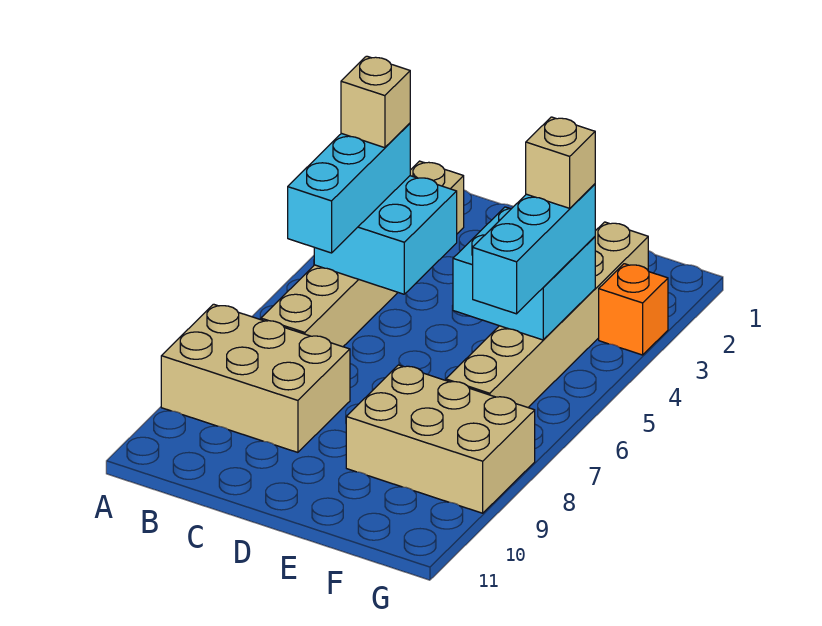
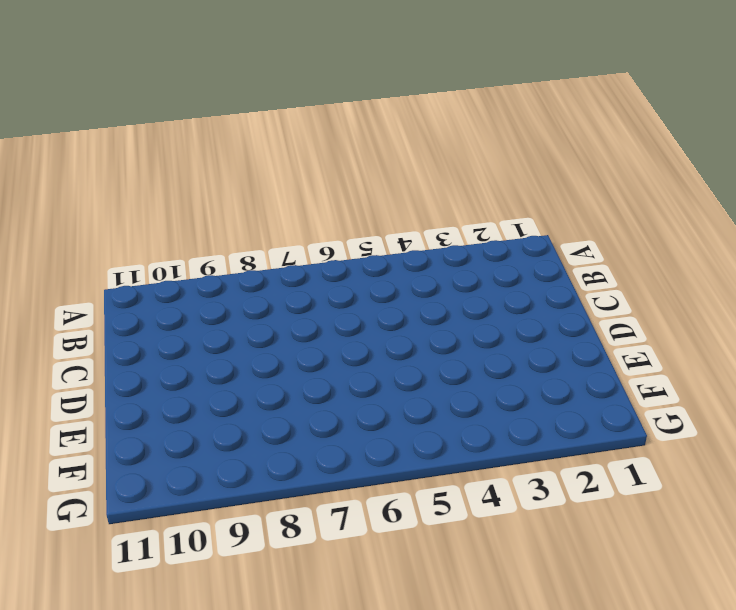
none -> tan brick A8:C9 level 1
none -> tan brick B2:B7 level 1

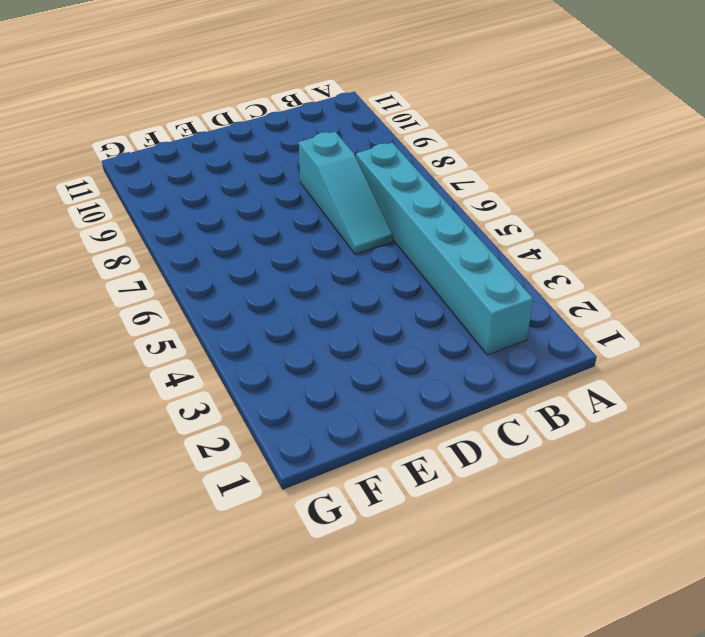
cyan brick B2:B7 level 1 -> tan brick B2:B7 level 1
cyan slope C6:C8 level 1 top 8 -> tan brick A8:C9 level 1
none -> tan brick E8:G9 level 1
none -> tan brick F2:F7 level 1

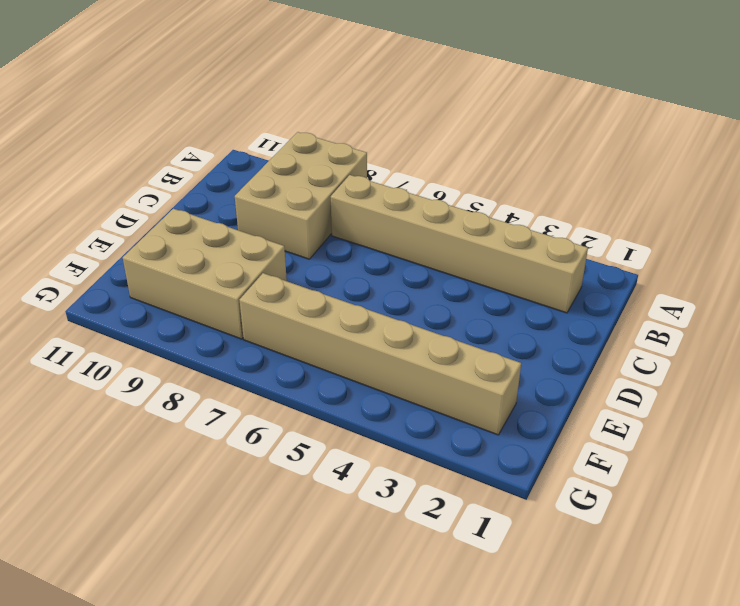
tan brick E8:F10 level 1 -> tan brick E8:G9 level 1
none -> orange brick G3 level 1
none -> cyan brick B4:C5 level 2

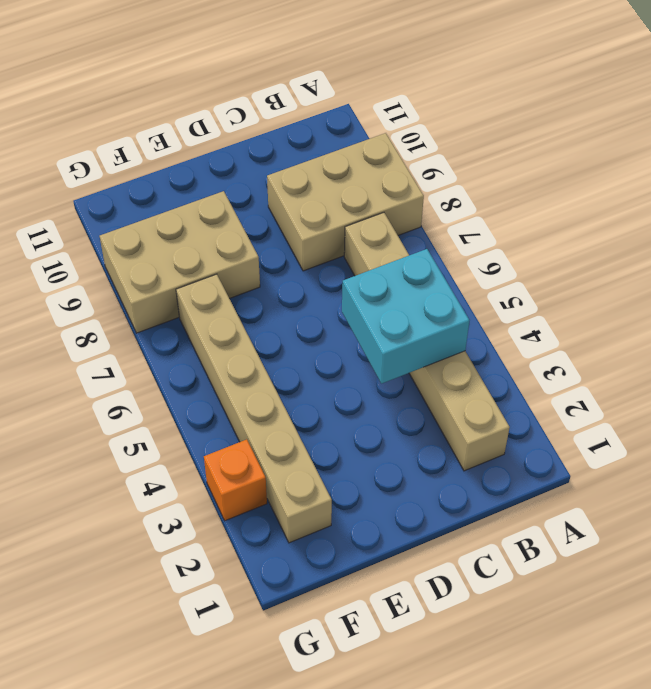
none -> cyan brick E4:F5 level 2
none -> cyan brick B4:B6 level 3

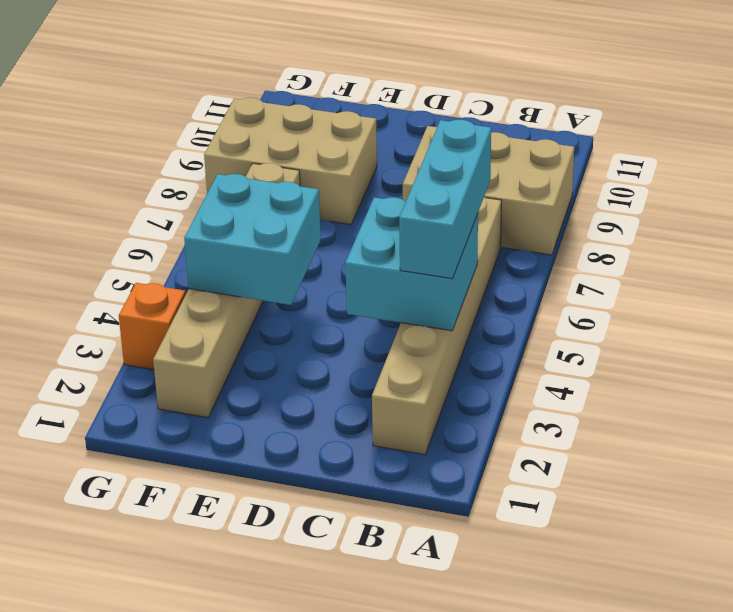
none -> cyan brick F4:F6 level 3
none -> tan brick B4 level 4

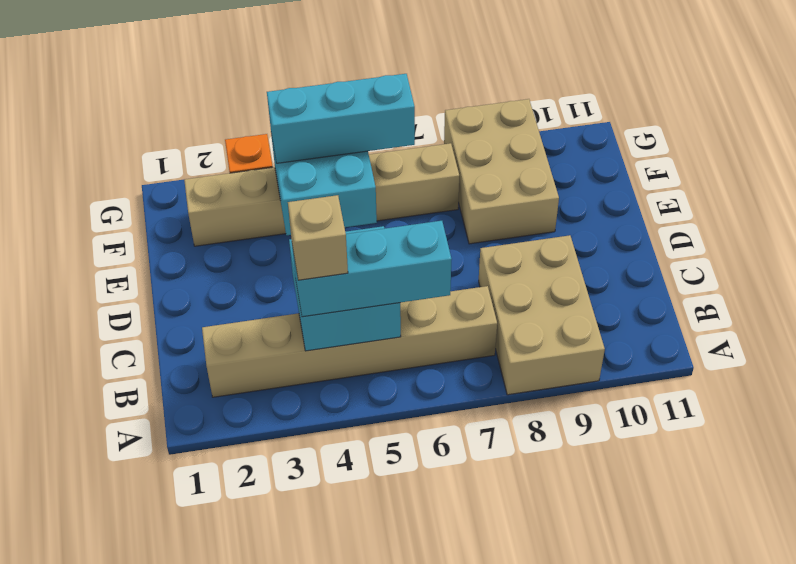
none -> tan brick F4 level 4

